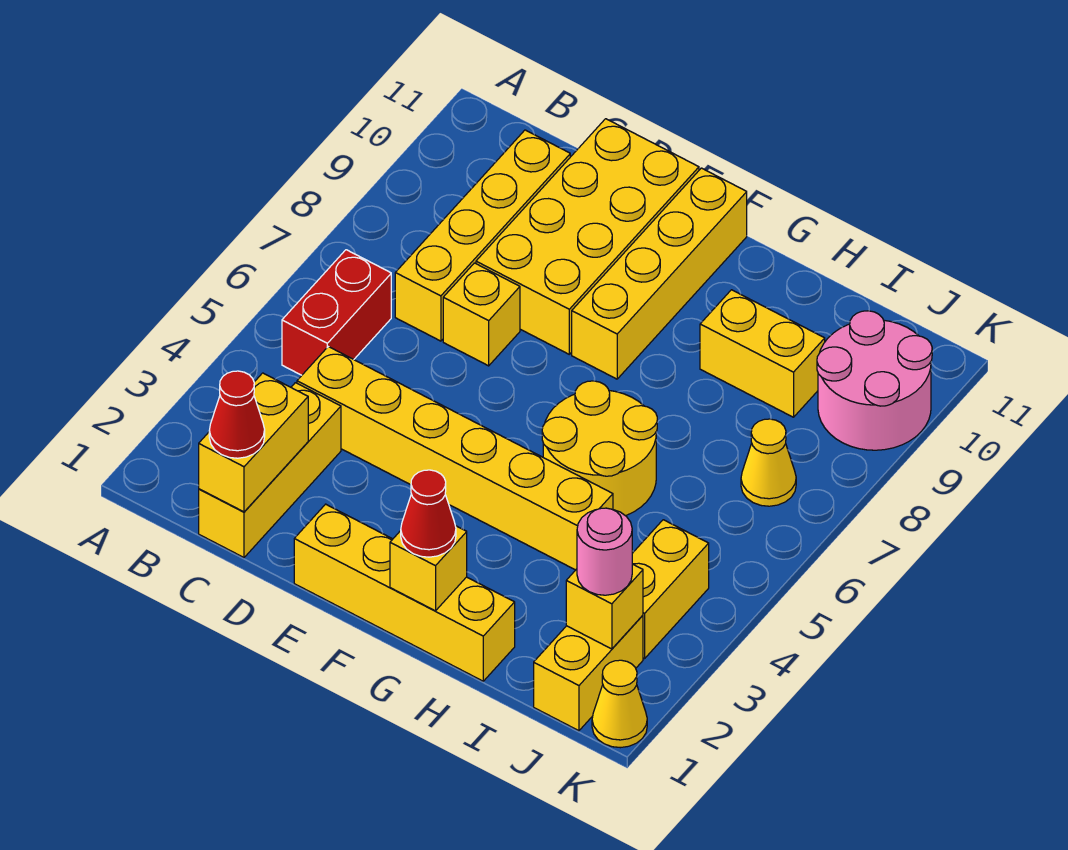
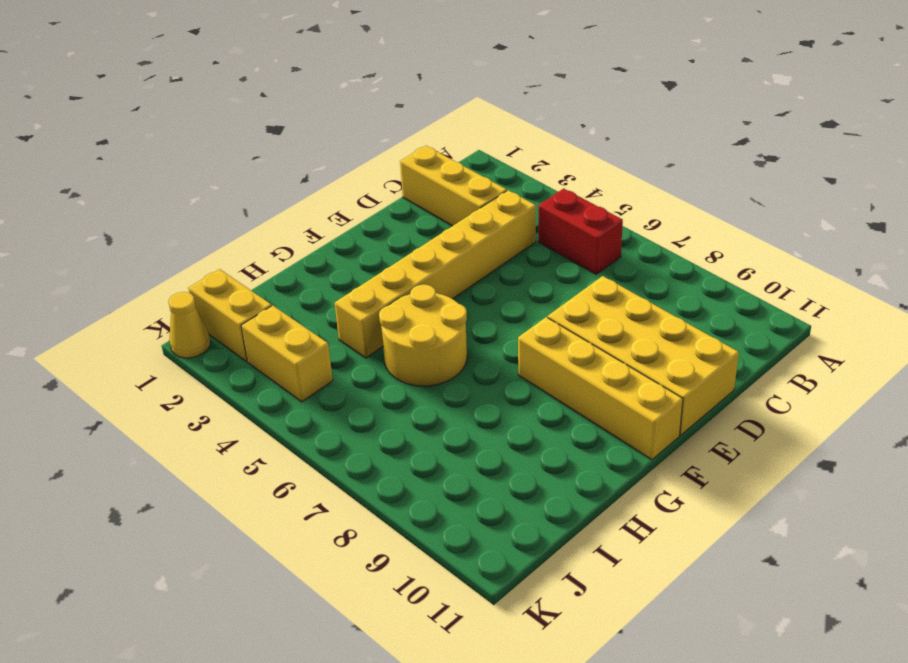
none -> yellow brick C7:C10 level 1
none -> yellow brick D7 level 1
none -> yellow brick E1:H1 level 1

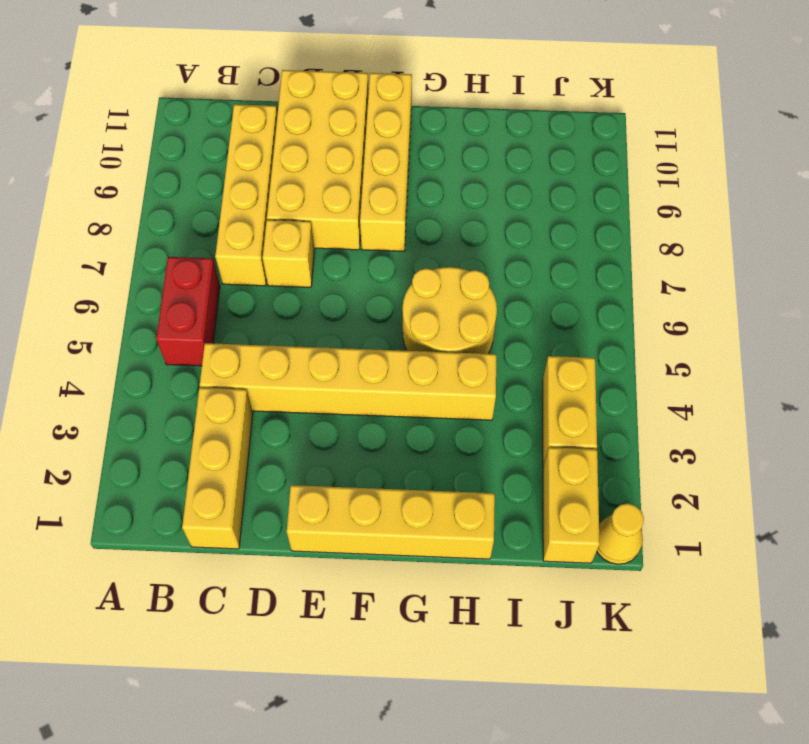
none -> yellow brick H9:I9 level 1
none -> yellow cone J7 level 1
none -> pink round brick J9:K10 level 1

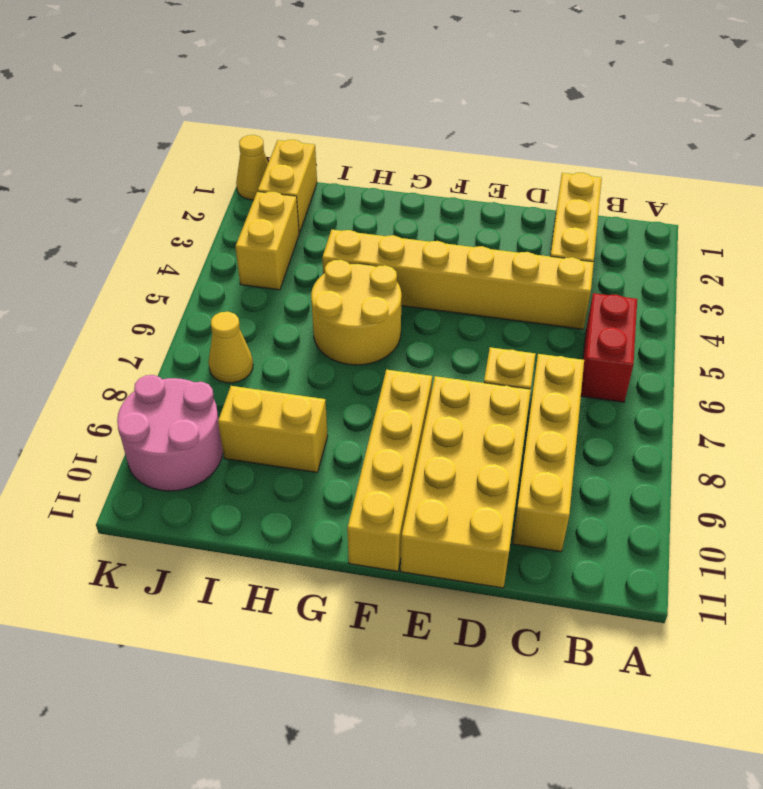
none -> yellow brick E1:H1 level 1
none -> yellow brick C1:C2 level 2
none -> yellow brick G1 level 2

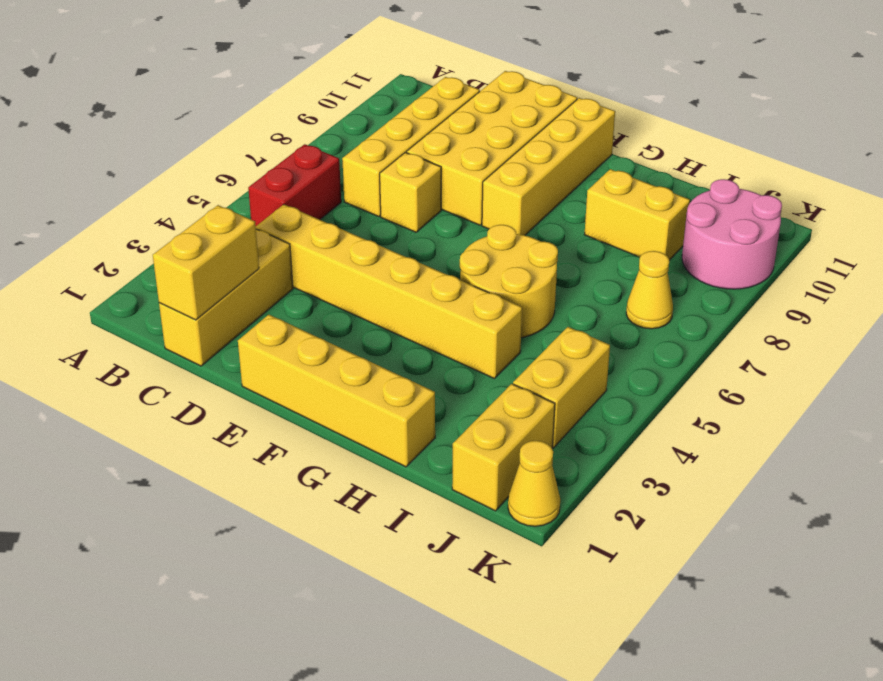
none -> yellow brick G1 level 2
none -> yellow brick J2 level 2
none -> red cone C1 level 3

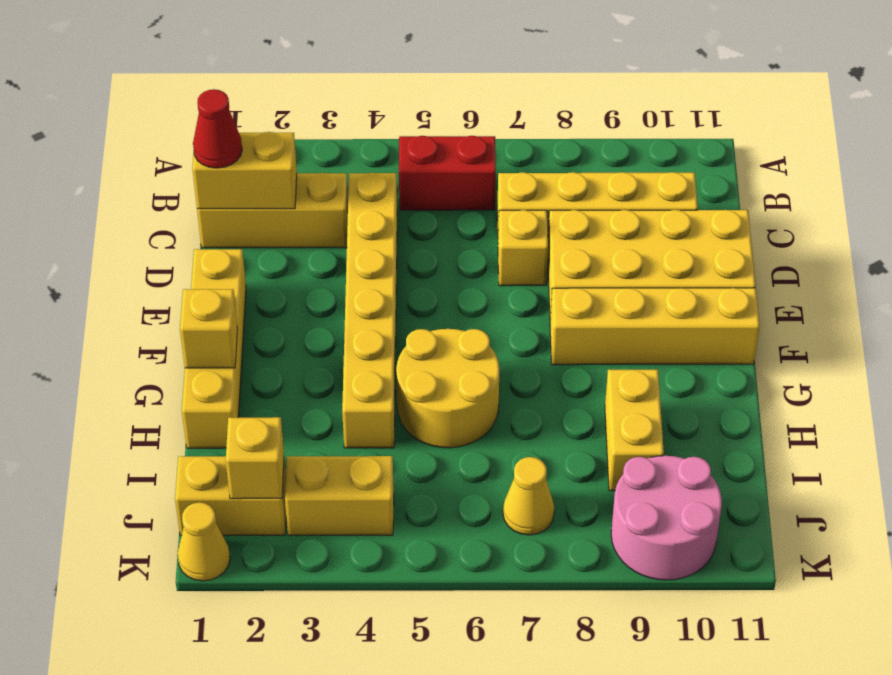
none -> red cone G1 level 3
none -> pink round brick J2 level 3

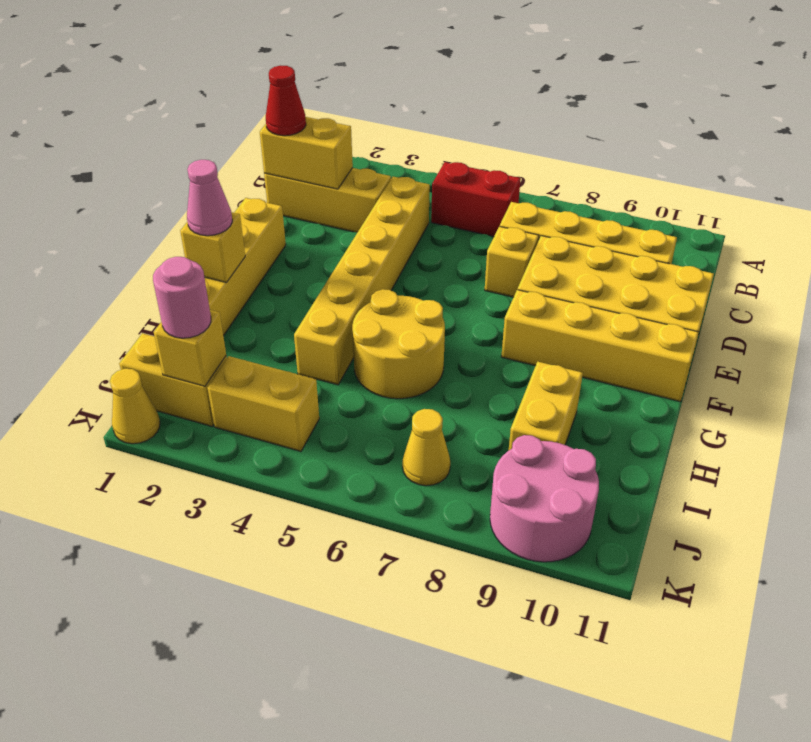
pink cone G1 level 3 -> red cone G1 level 3

